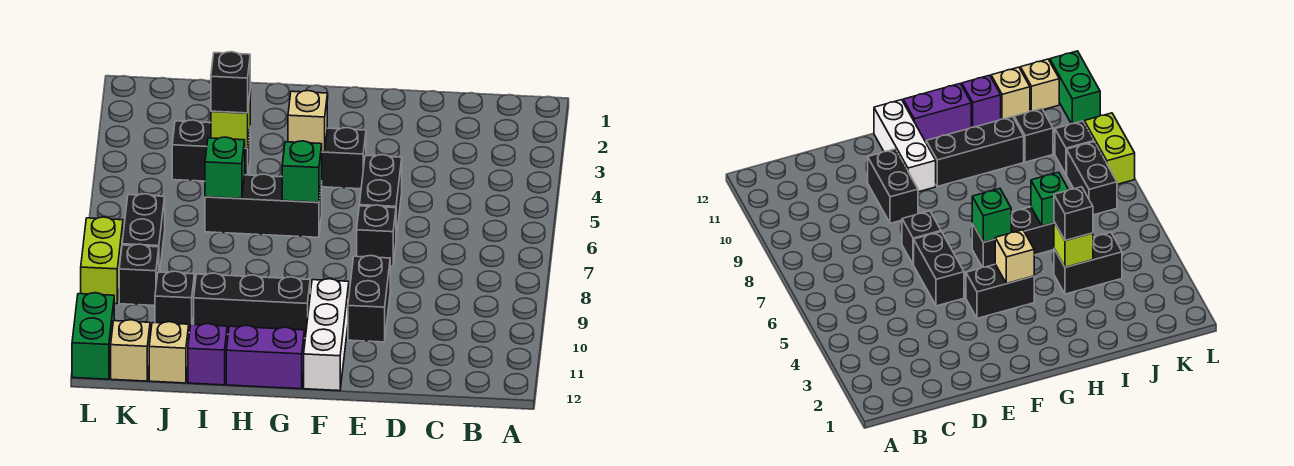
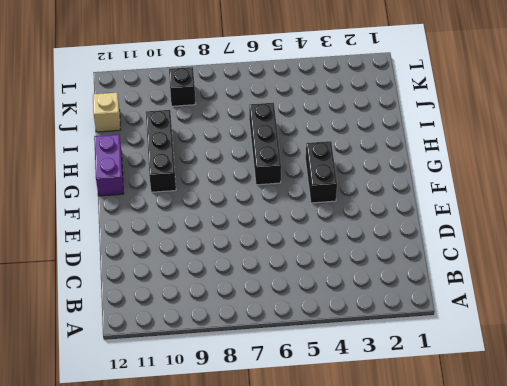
none -> black brick E5:E6 level 1
none -> black brick E7 level 1
none -> black brick E9:E10 level 1

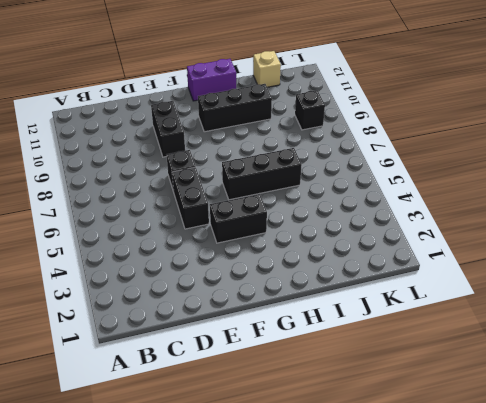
none -> white brick F10:F12 level 1
none -> black brick I4:J4 level 1
none -> purple brick I12 level 1

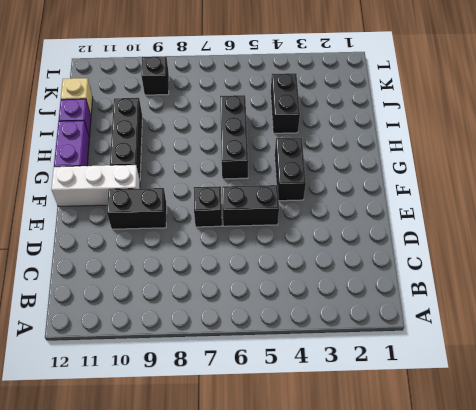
none -> black brick J10 level 1
none -> black brick K7:K8 level 1
none -> tan brick K12 level 1

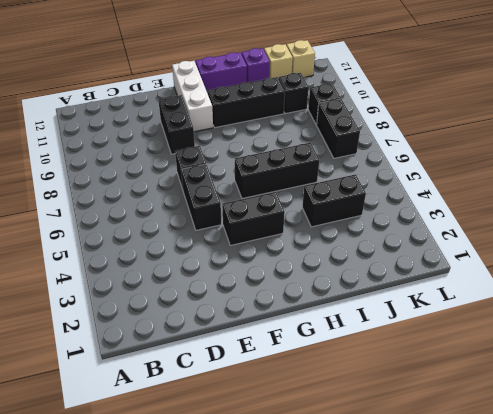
none -> lime brick L8:L9 level 1
none -> green brick L11:L12 level 1
none -> tan brick G4 level 2

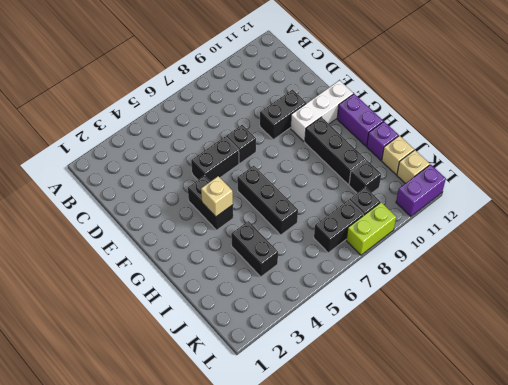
purple brick L11:L12 level 1 -> green brick L11:L12 level 1
none -> green brick G6 level 2
none -> lime brick I4 level 2
none -> green brick I6 level 2

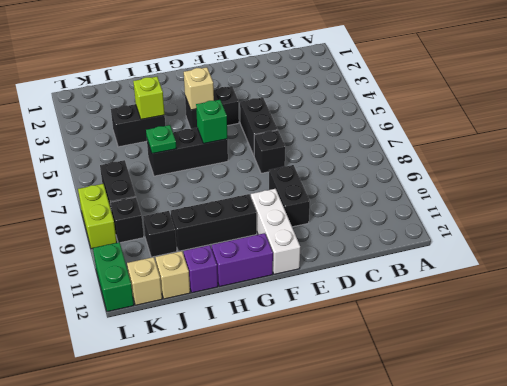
green plate I6 level 2 -> green brick I6 level 2
none -> black brick I4 level 3

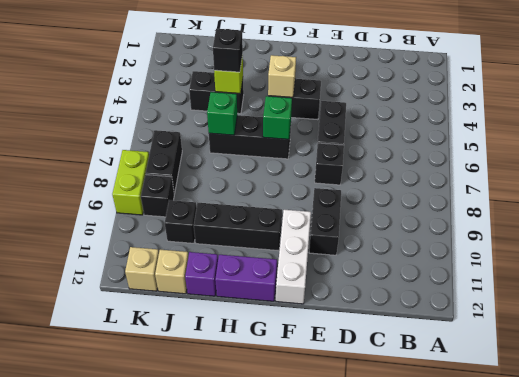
none -> green brick L11:L12 level 1

